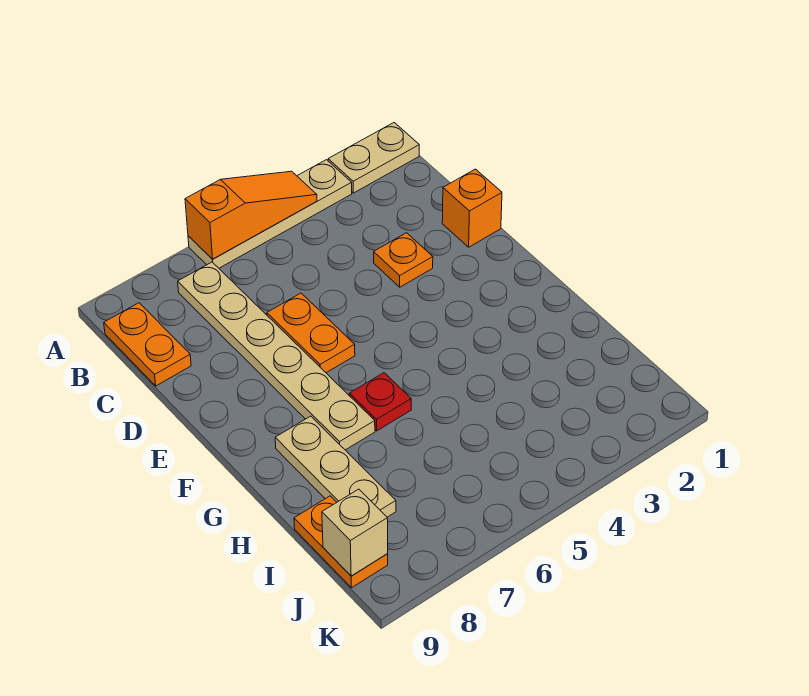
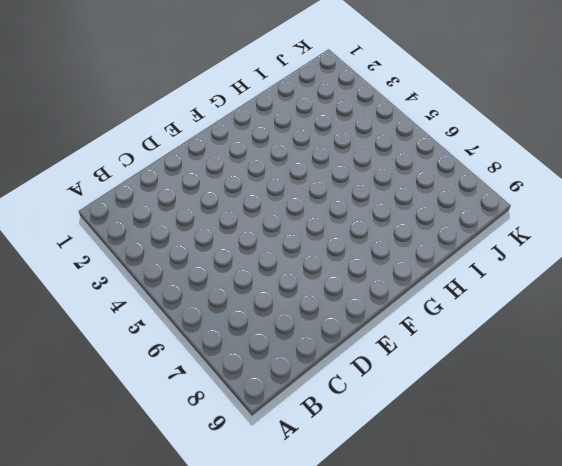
none -> tan plate A1:A2 level 1
none -> tan plate A3:A6 level 1
none -> tan plate B7:G7 level 1

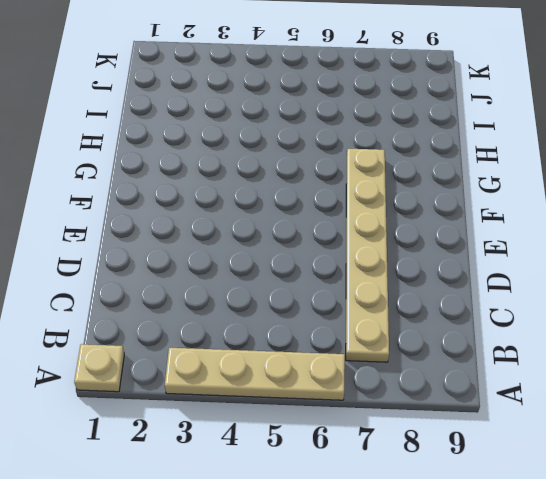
tan plate A1 level 1 -> tan plate A1:A2 level 1
none -> orange plate B9:C9 level 1
none -> orange brick D1 level 1
none -> orange plate D3 level 1

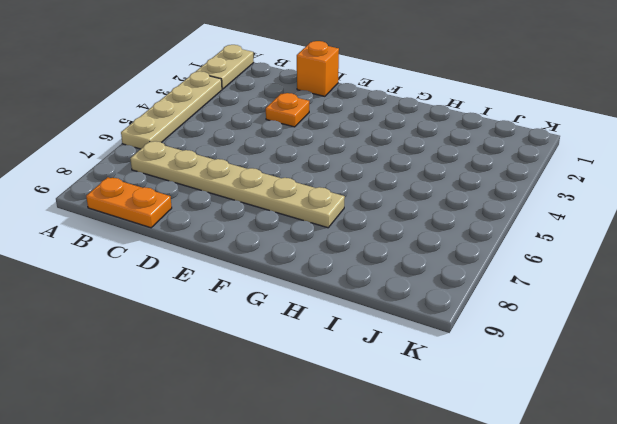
none -> orange plate D6:E6 level 1
none -> red plate G6 level 1
none -> tan plate G8:I8 level 1

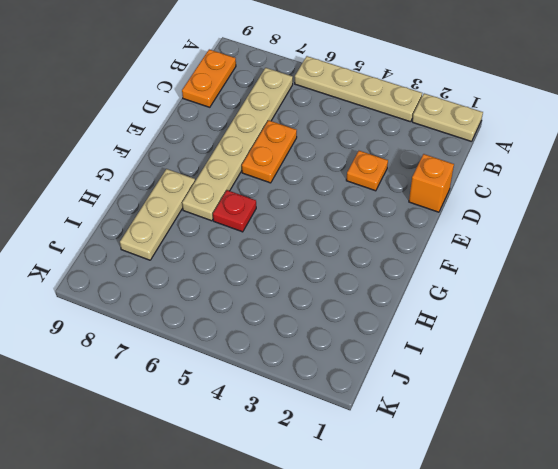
none -> orange plate I9:J9 level 1
none -> orange slope A4:A6 level 2 top 6
none -> tan brick J9 level 2

